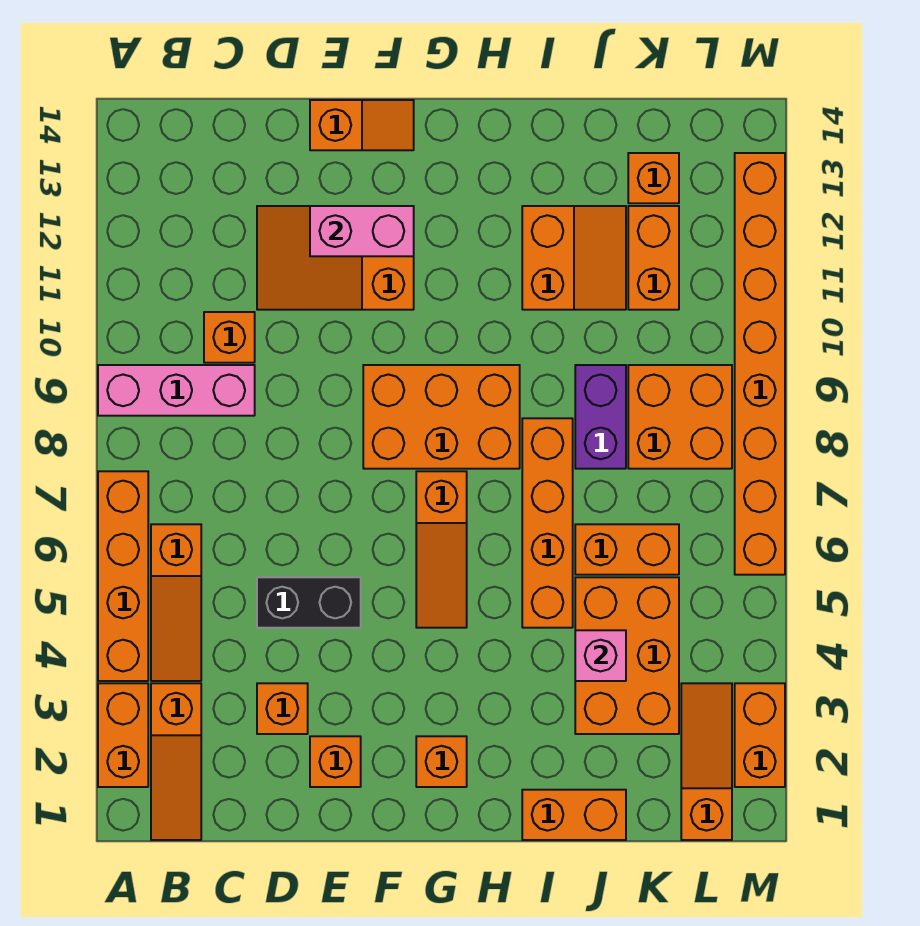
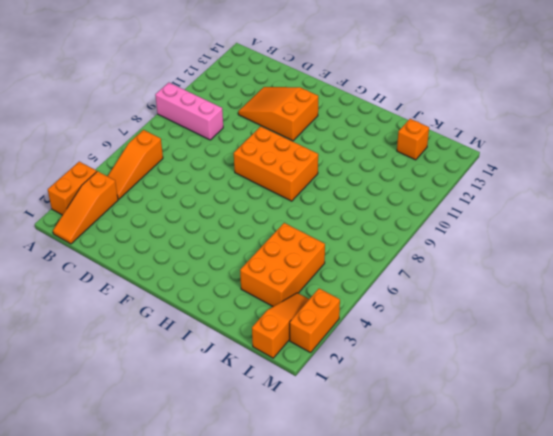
none -> orange brick A4:A7 level 1
none -> orange brick C10 level 1
none -> orange brick D3 level 1

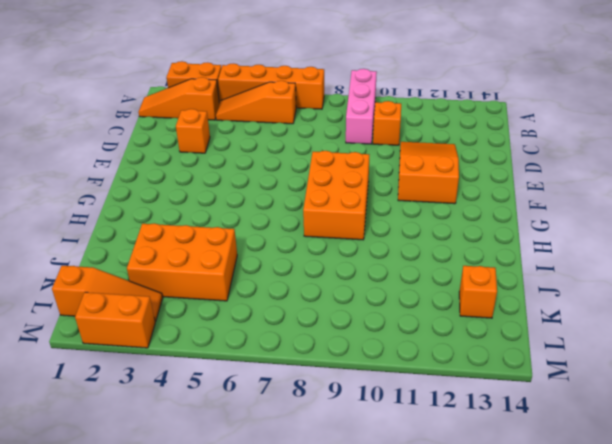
none -> black brick D5:E5 level 1
none -> orange brick E2 level 1
none -> orange slope E14:F14 level 1 top E

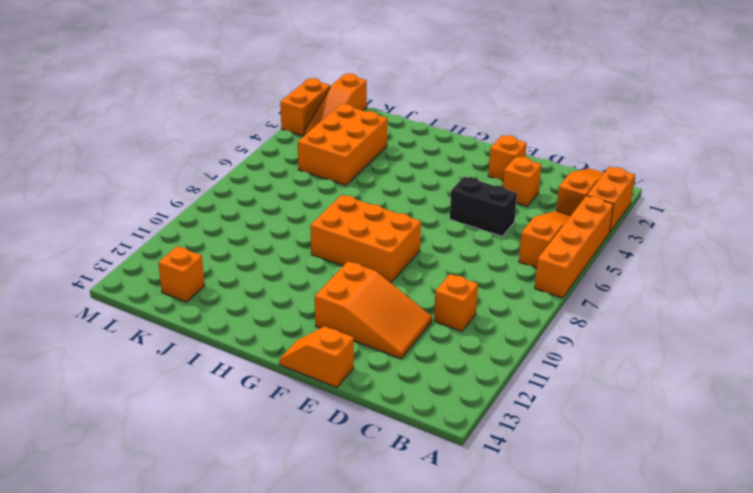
none -> pink brick A9:C9 level 1
none -> orange brick G2 level 1
none -> orange slope G5:G7 level 1 top 7

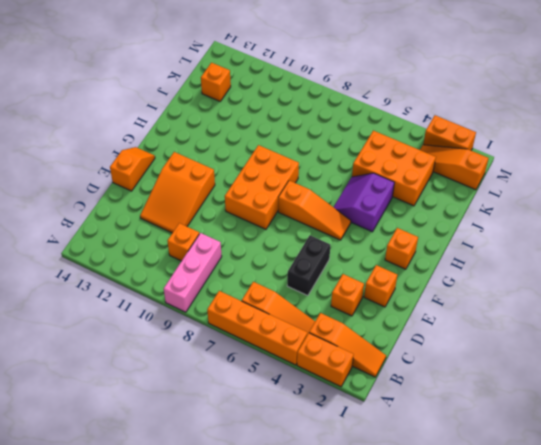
purple slope H4:I5 level 1 top 4 -> orange brick I5:I8 level 1
none -> orange brick I1:J1 level 1
none -> orange slope I11:J12 level 1 top I
none -> orange brick J6:K6 level 1

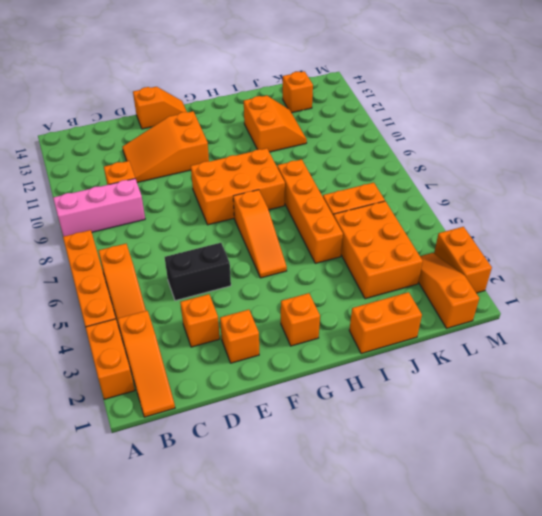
none -> purple brick J8:J9 level 1
none -> orange brick K8:L9 level 1
none -> orange brick K11:K12 level 1

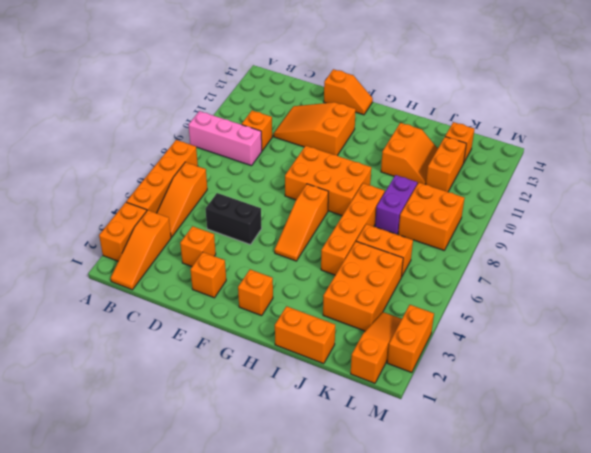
none -> orange brick M6:M13 level 1
none -> pink brick E12:F12 level 2
none -> pink brick J4 level 2

